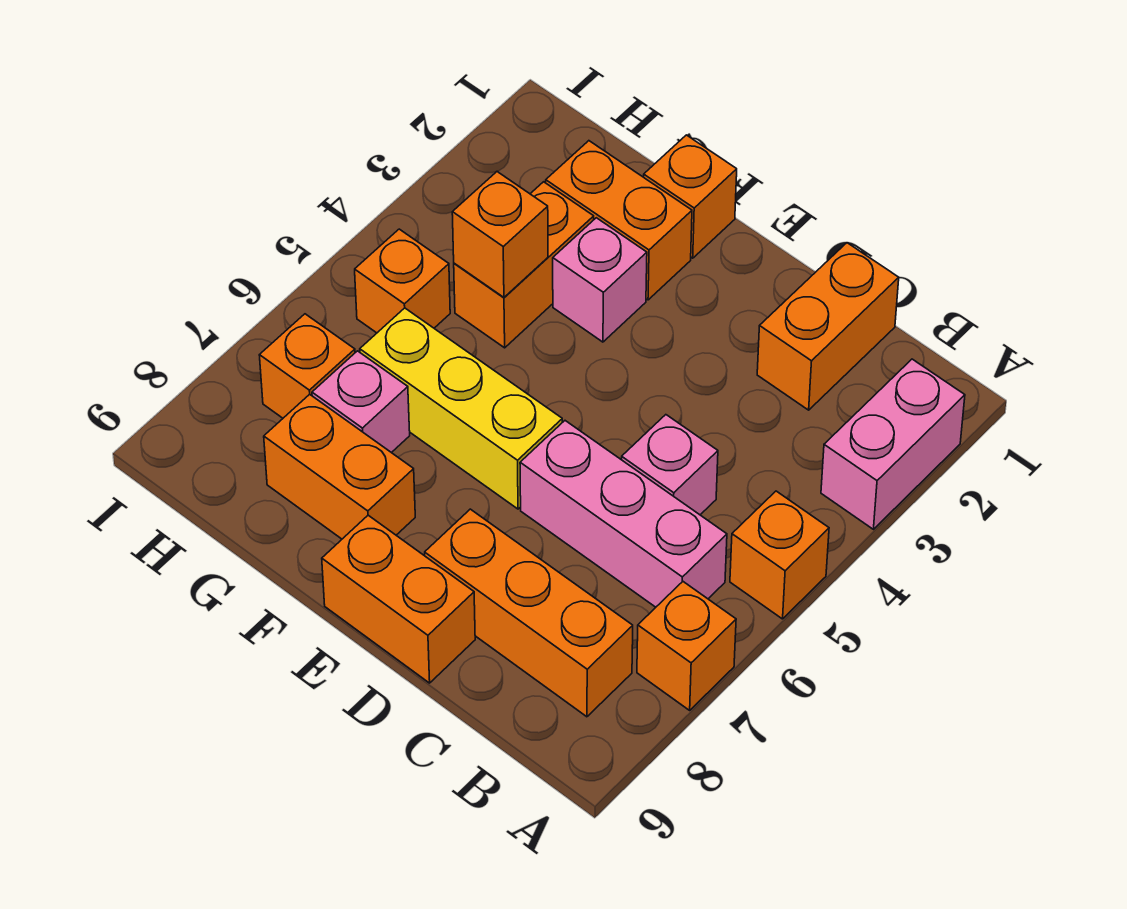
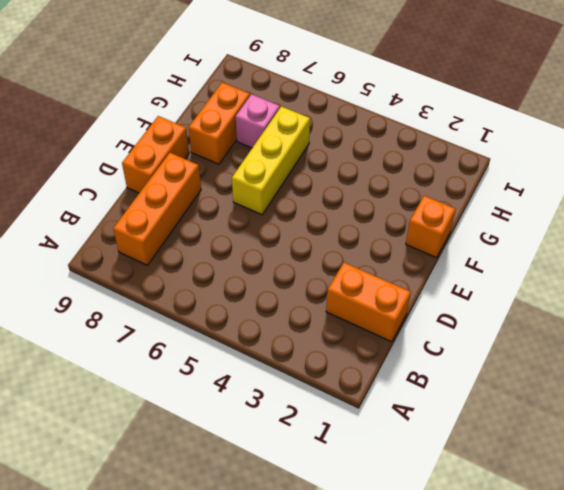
none -> pink brick A2:A3 level 1
none -> orange brick A5 level 1
none -> orange brick A7 level 1

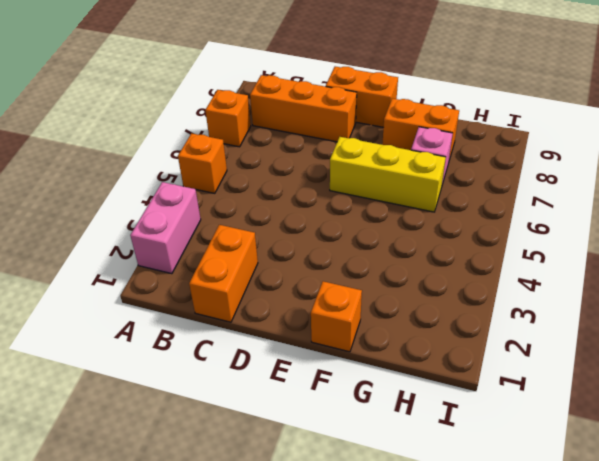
none -> pink brick B6:D6 level 1
none -> pink brick C5 level 1
none -> orange brick F2:G2 level 1

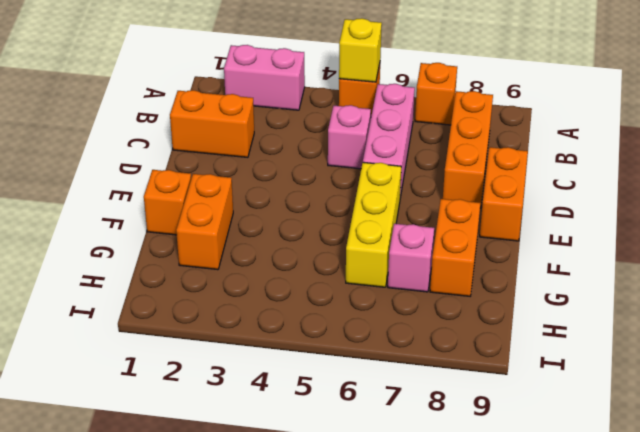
yellow brick A5 level 2 -> none
none -> pink brick F3 level 1
none -> orange brick G3:G4 level 1
none -> orange brick H5 level 1

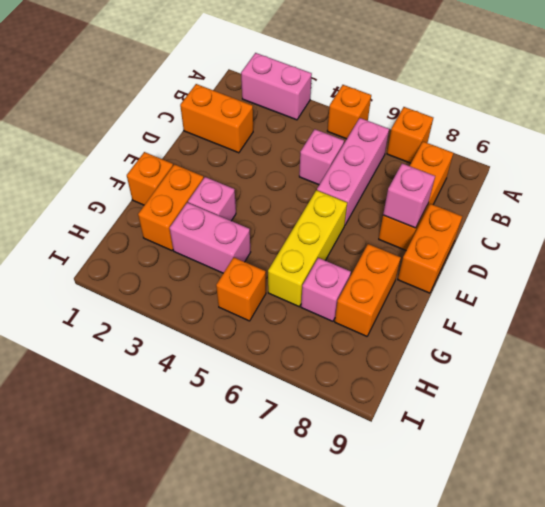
pink brick D8 level 2 -> none
pink brick G3:G4 level 1 -> orange brick G3:G4 level 1
none -> orange brick H7 level 1
none -> orange brick G4 level 2

